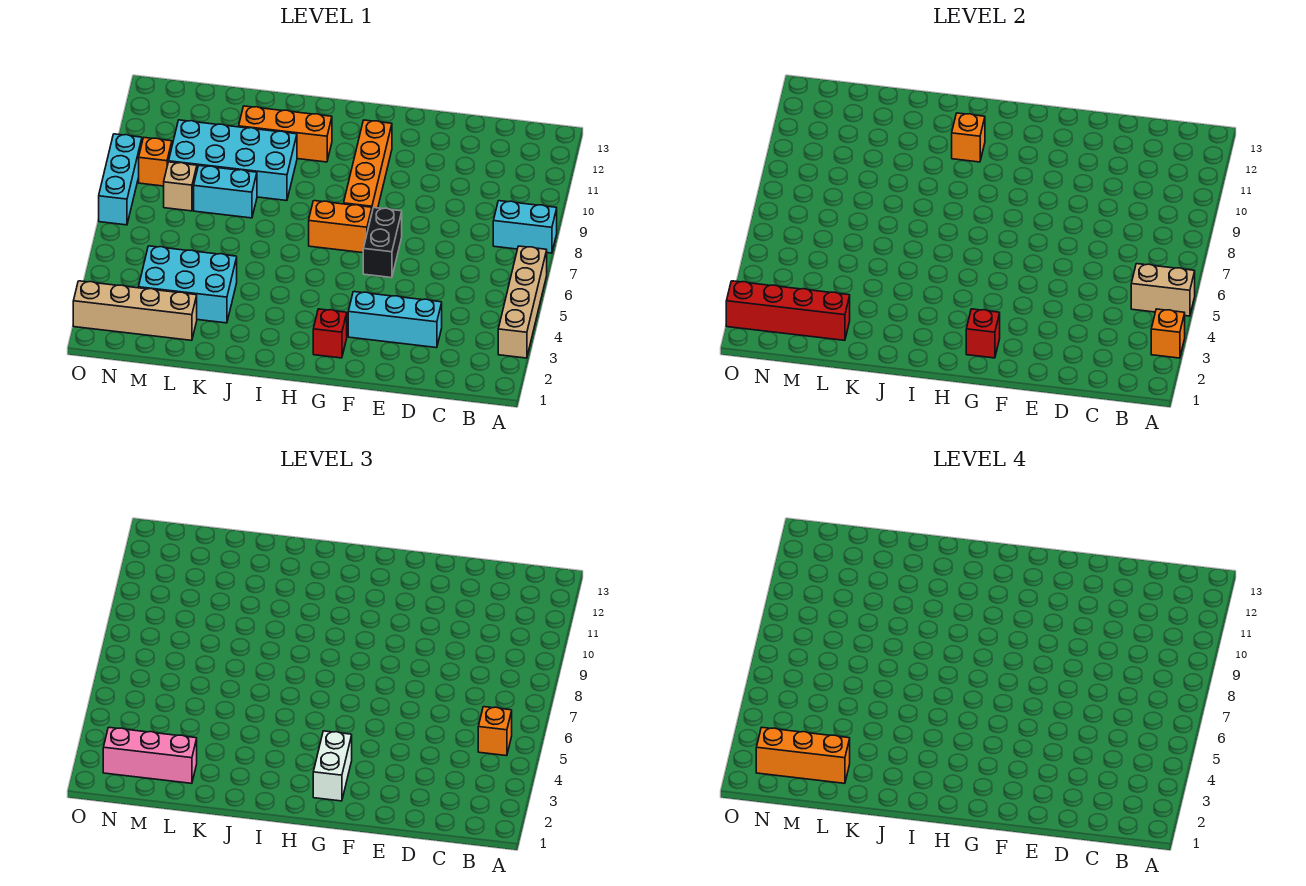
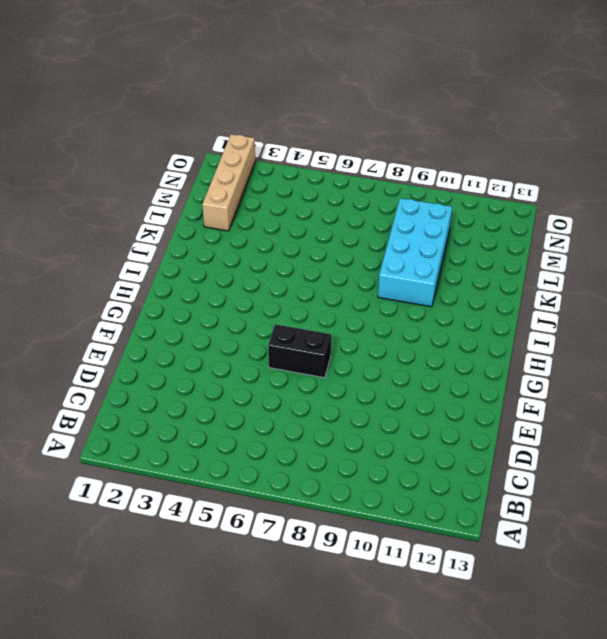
none -> tan brick A3:A6 level 1
none -> cyan brick A8:B8 level 1
none -> cyan brick D3:F3 level 1

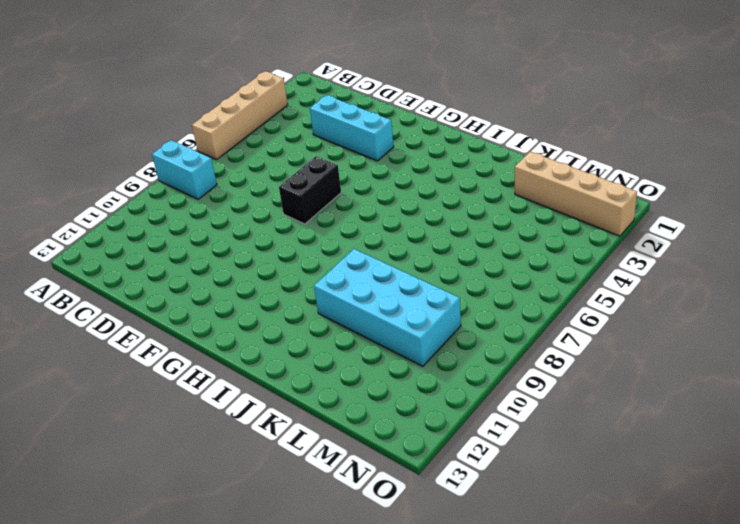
none -> red brick G2 level 1
none -> orange brick G7:H7 level 1
none -> orange brick G8:G11 level 1

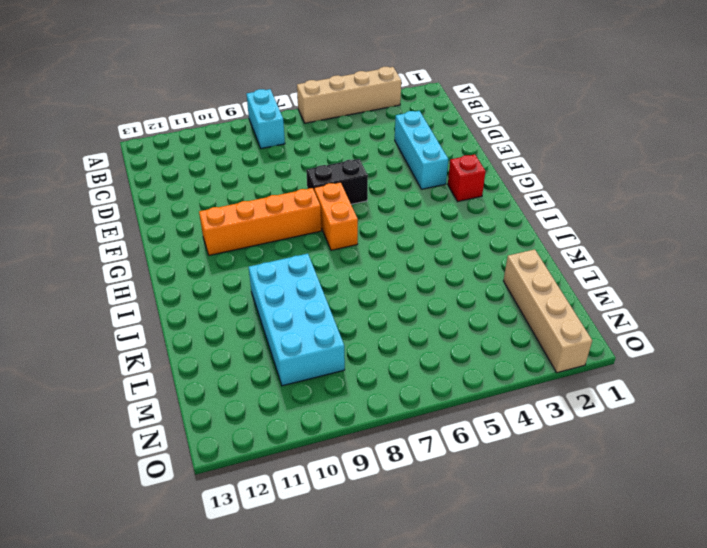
none -> orange brick I11:K11 level 1
none -> cyan brick K3:M4 level 1
none -> cyan brick K8:L8 level 1

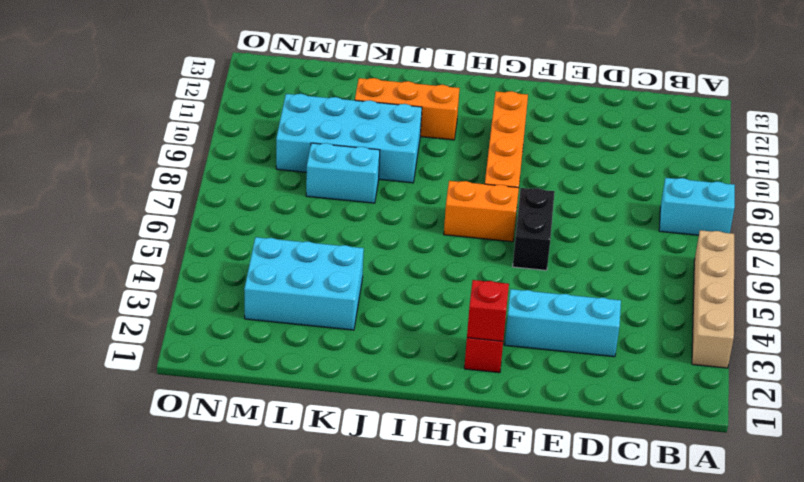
none -> tan brick L2:O2 level 1
none -> tan brick M8 level 1
none -> orange brick N9 level 1

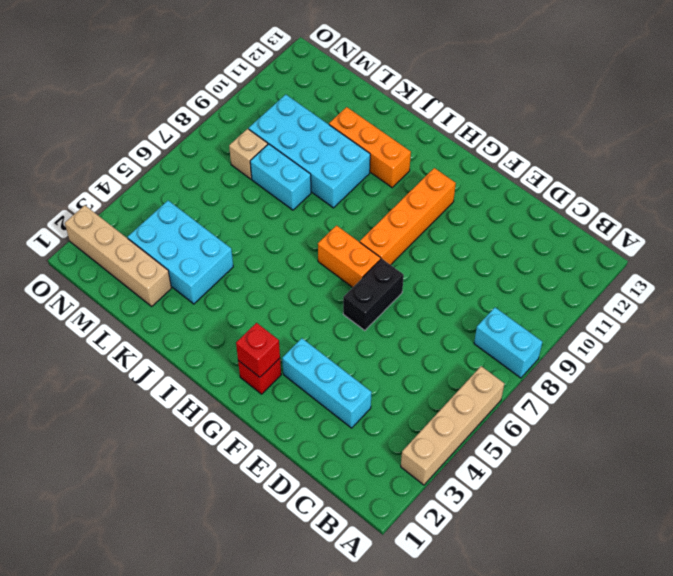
none -> orange brick N9 level 1
none -> cyan brick O7:O9 level 1
none -> orange brick A3 level 2

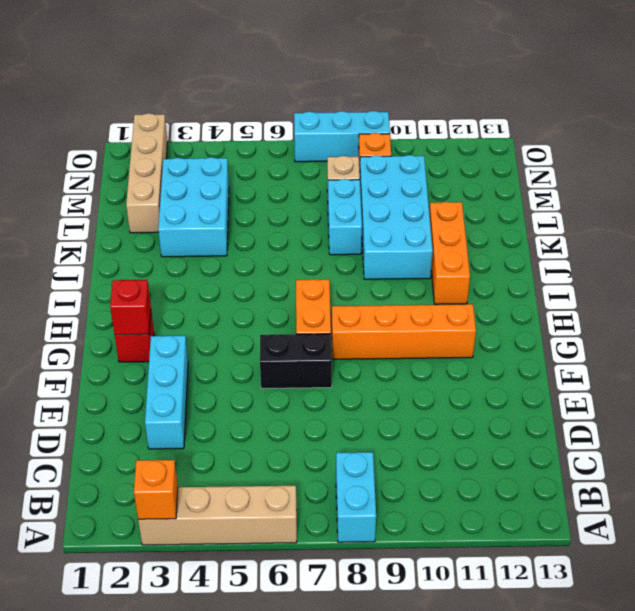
none -> tan brick A5:B5 level 2
none -> orange brick I11 level 2
none -> red brick L2:O2 level 2

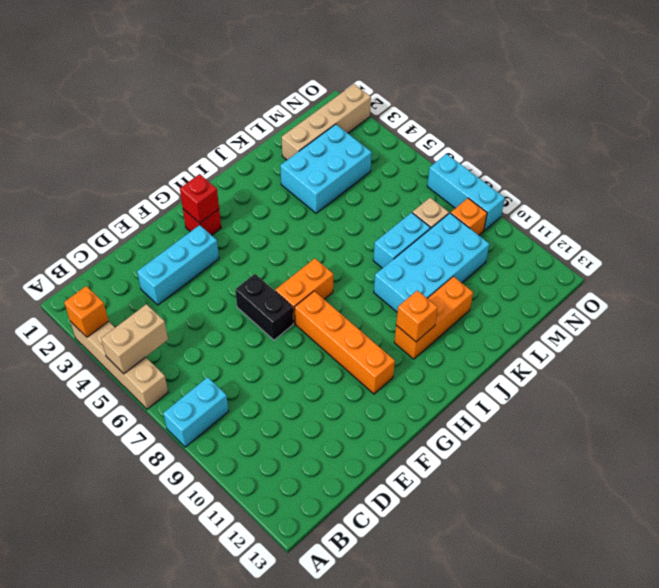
none -> red brick L2:O2 level 2
none -> orange brick B5 level 3
none -> white brick G2:G3 level 3

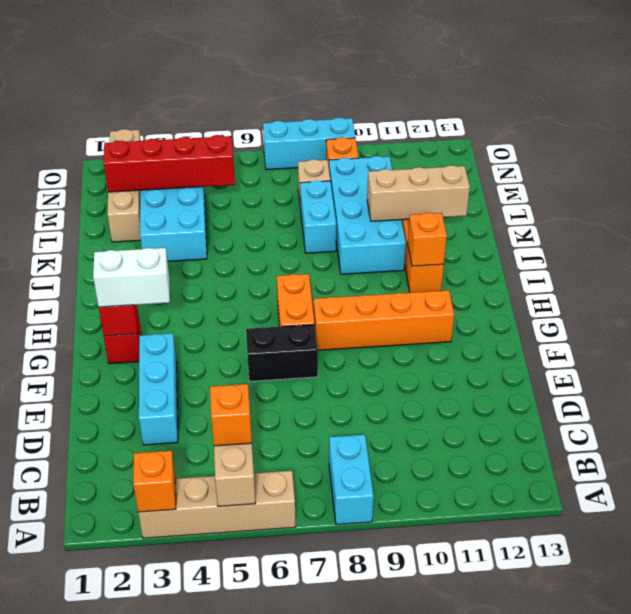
tan brick K10:K12 level 2 -> none
red brick M2:M5 level 2 -> red brick L2:O2 level 2
none -> pink brick L2:N2 level 3
none -> orange brick L2:N2 level 4

